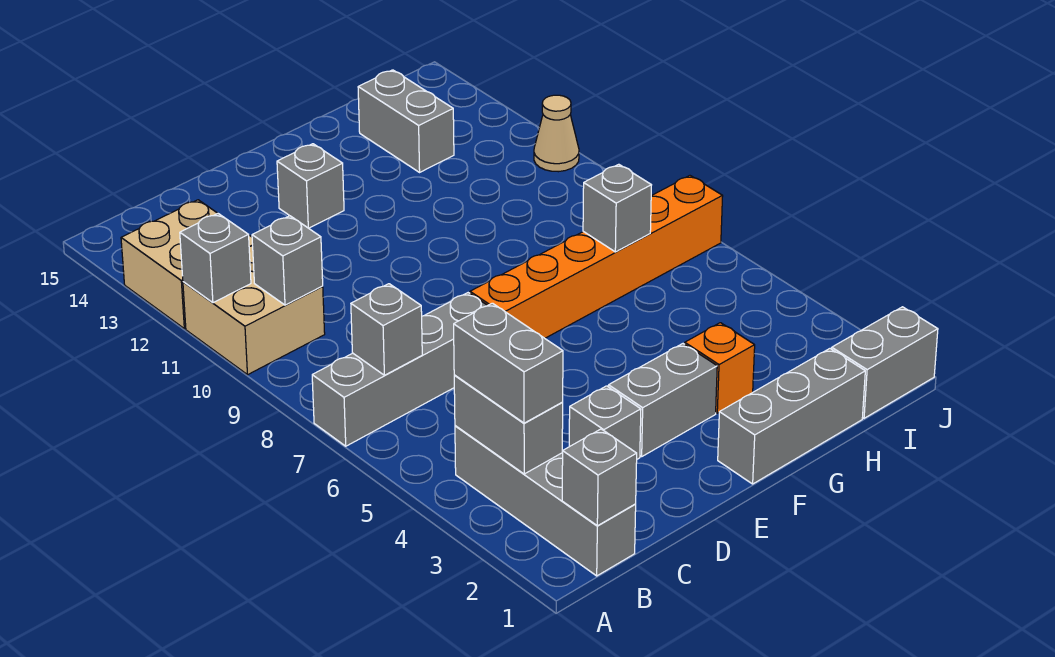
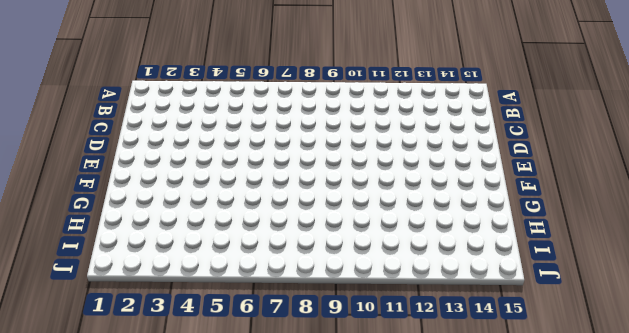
none -> grey brick A7:D7 level 1
none -> tan brick A10:B11 level 1
none -> tan brick A12:B13 level 1

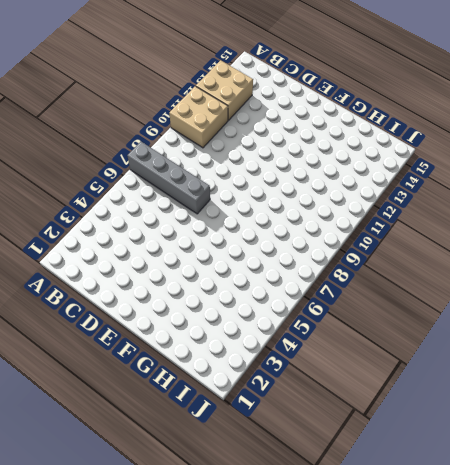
none -> grey brick B1:B4 level 1
none -> grey brick D3 level 1
none -> grey brick E3:F3 level 1

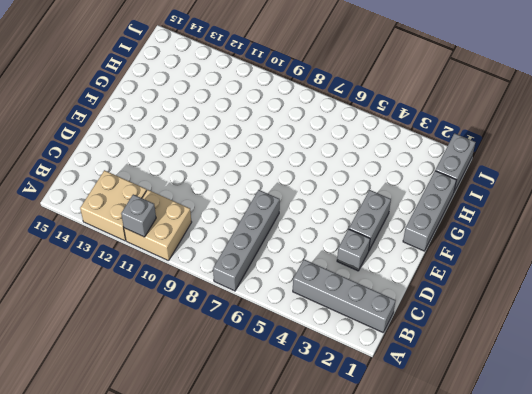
none -> orange brick E7:J7 level 1
none -> grey brick E13 level 1
none -> orange brick G3 level 1

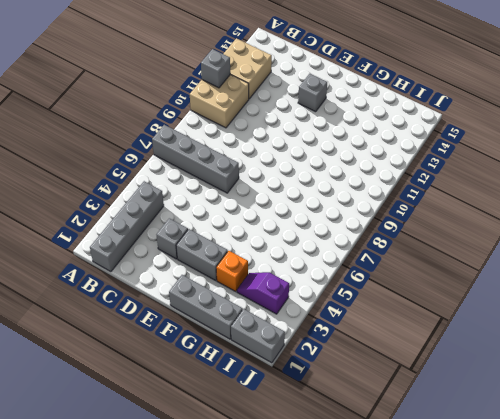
purple slope H3:I3 level 1 top I -> none
none -> orange brick E7:J7 level 1
none -> grey brick H13:H14 level 1
none -> tan cone J11 level 1

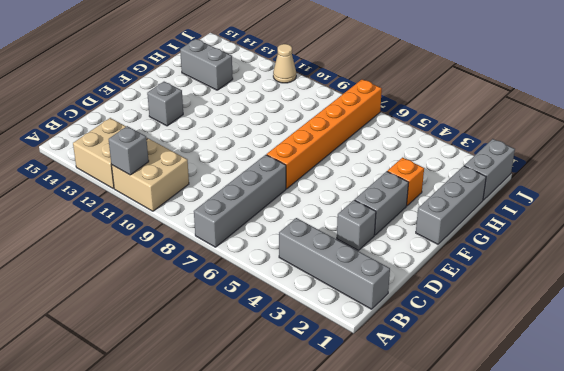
none -> grey brick B1 level 2
none -> grey brick B3:B4 level 2
none -> grey brick B7 level 2

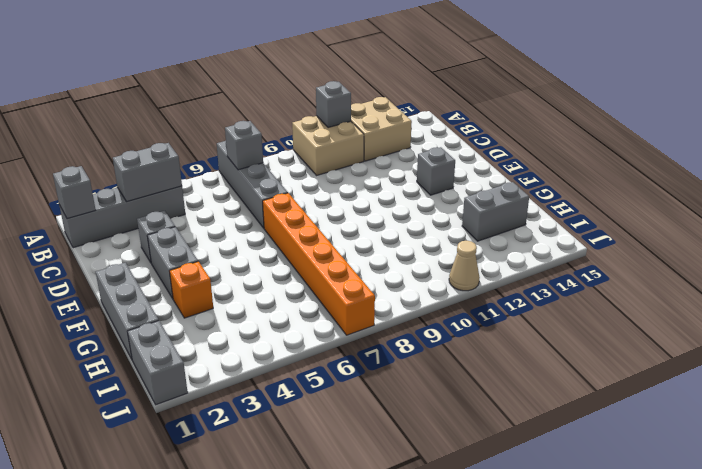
none -> grey brick B10 level 2
none -> grey brick H7 level 2
none -> grey brick B3:B4 level 3

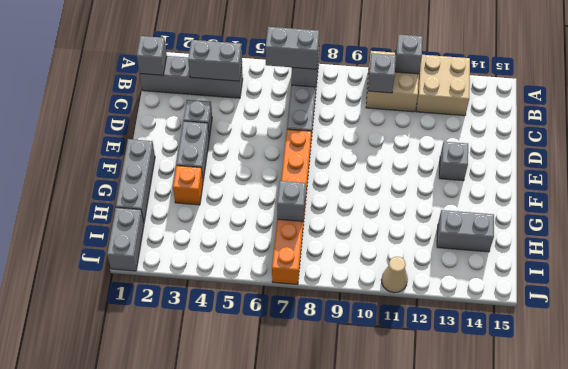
grey brick B6:B7 level 3 -> grey brick B3:B4 level 3

